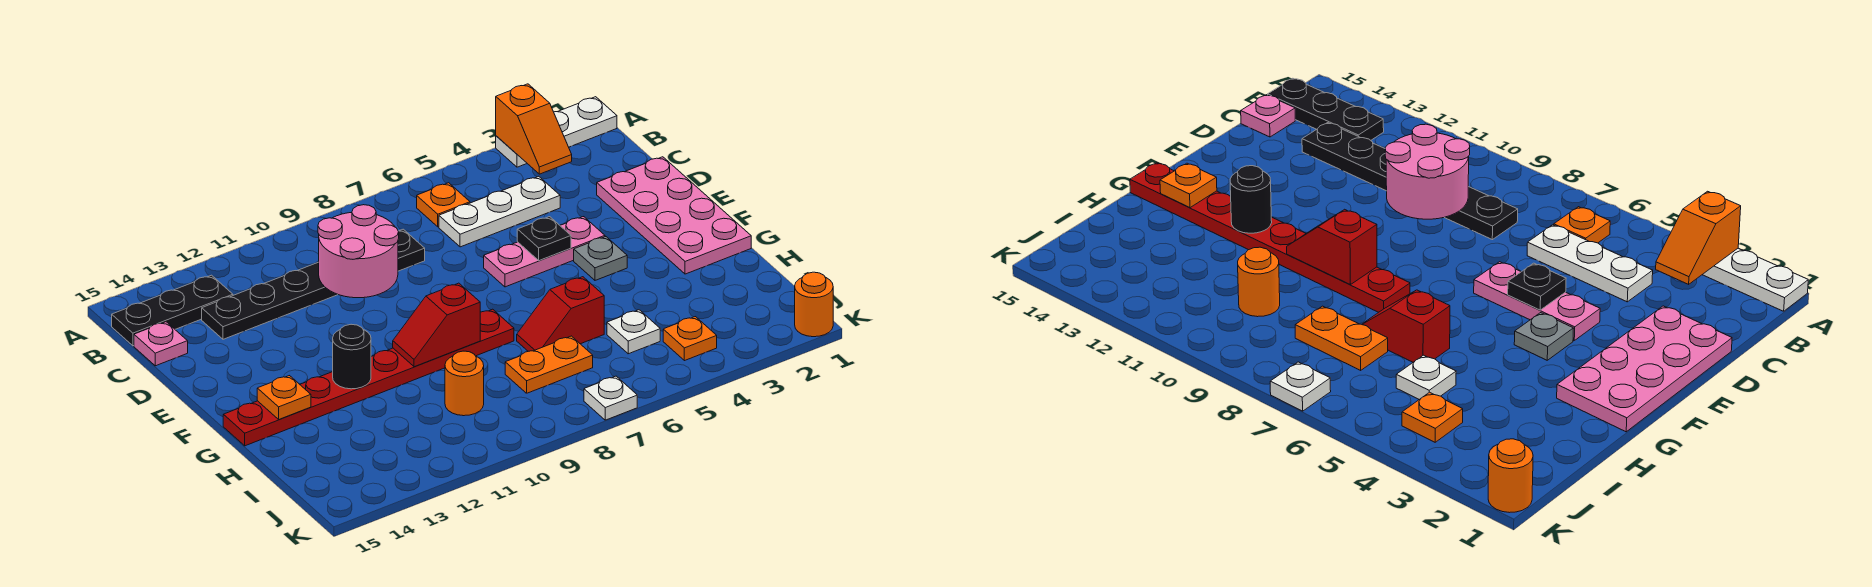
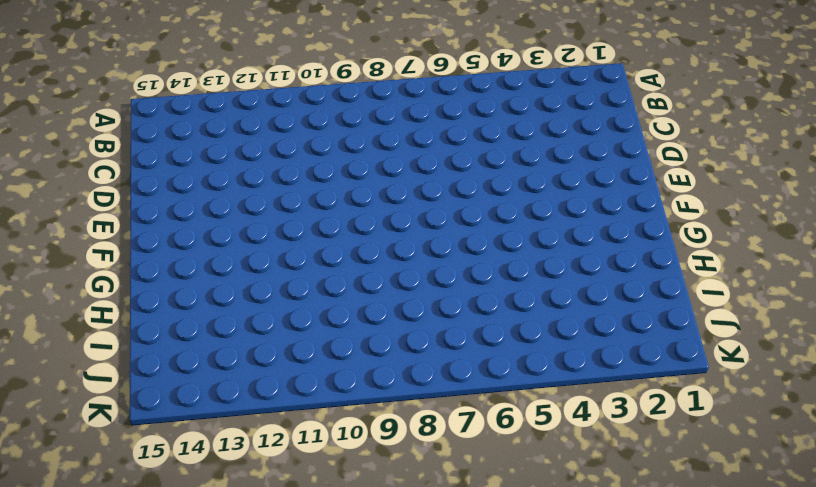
none -> white plate A1:A3 level 1
none -> orange plate B6 level 1
none -> black plate B13:B15 level 1

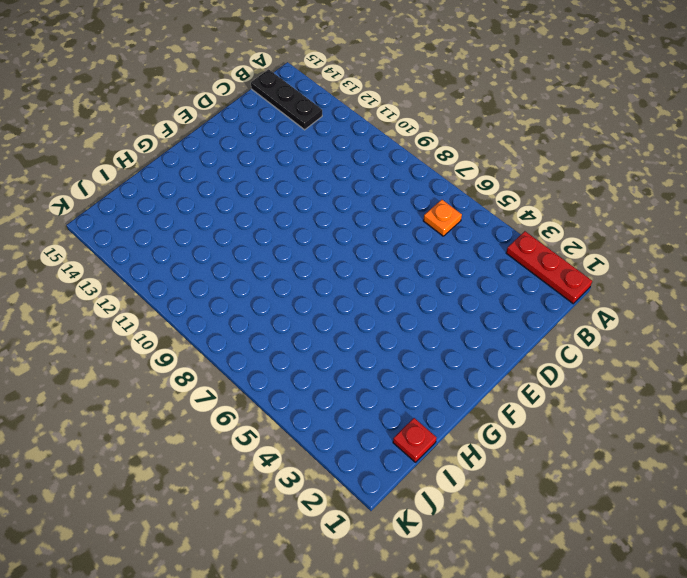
red plate A1:A3 level 1 -> white plate A1:A3 level 1
red plate I1 level 1 -> none
none -> white plate C4:C6 level 1
none -> black plate C8:C13 level 1
none -> pink plate C15 level 1

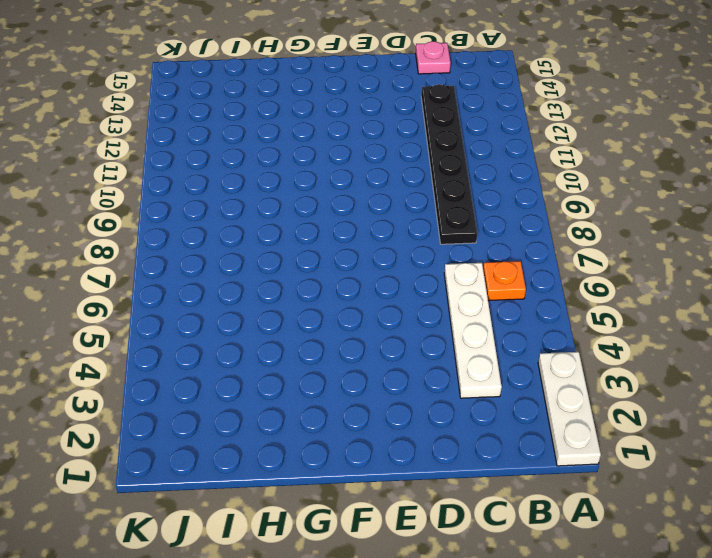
white plate C3:C6 level 1 -> white plate C4:C6 level 1
none -> black plate B13:B15 level 1
none -> pink plate D1:G2 level 1
none -> pink plate E4:E6 level 1

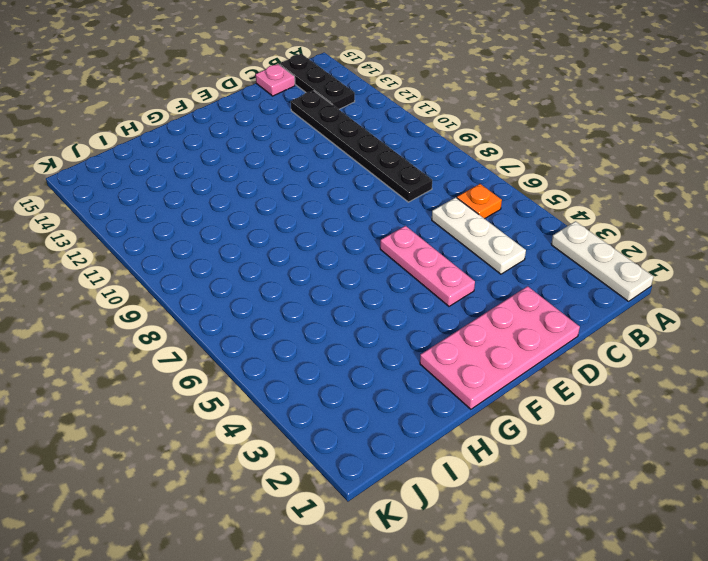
none -> grey plate F4 level 1
none -> red plate G8:G15 level 1
none -> red slope H6:H7 level 1 top 6

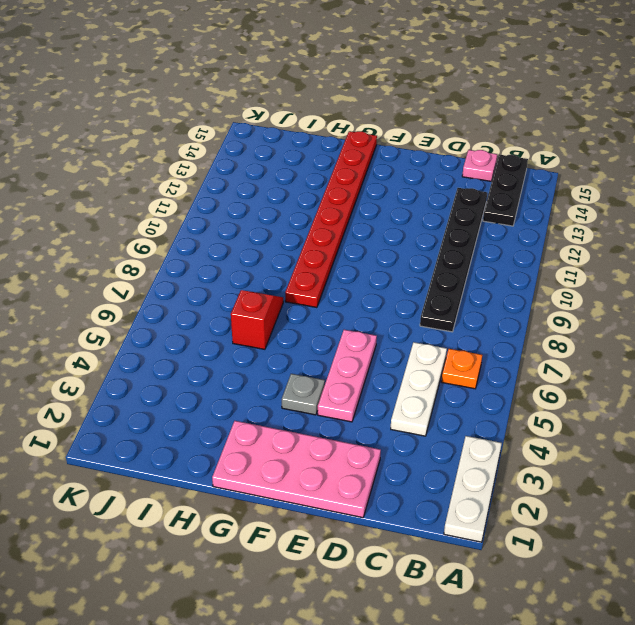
none -> white plate I5 level 1
none -> orange plate I7:I8 level 1
none -> orange round brick I10 level 1

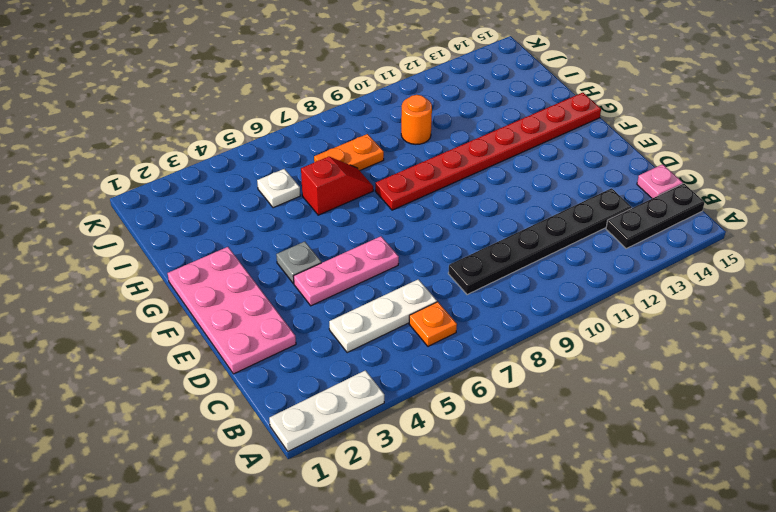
none -> orange plate J4 level 1
none -> orange round brick K1 level 1
none -> white plate K7 level 1

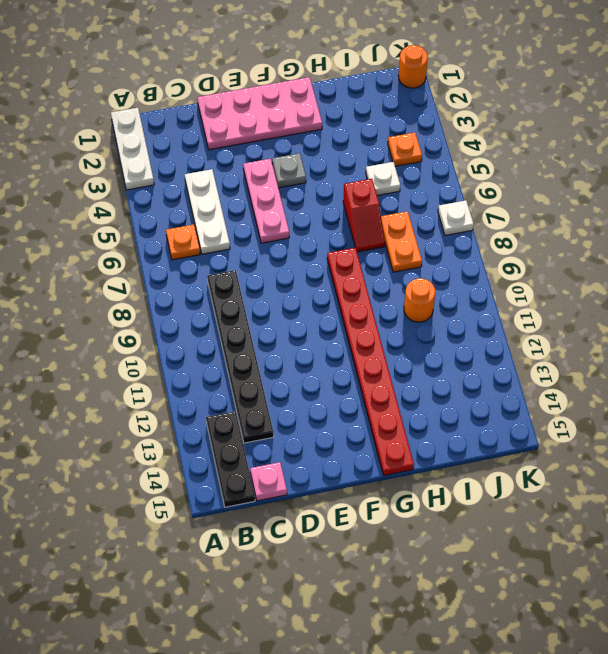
none -> orange slope A3:B3 level 2 top A
none -> pink round brick C9:D10 level 2
none -> black plate E5 level 2

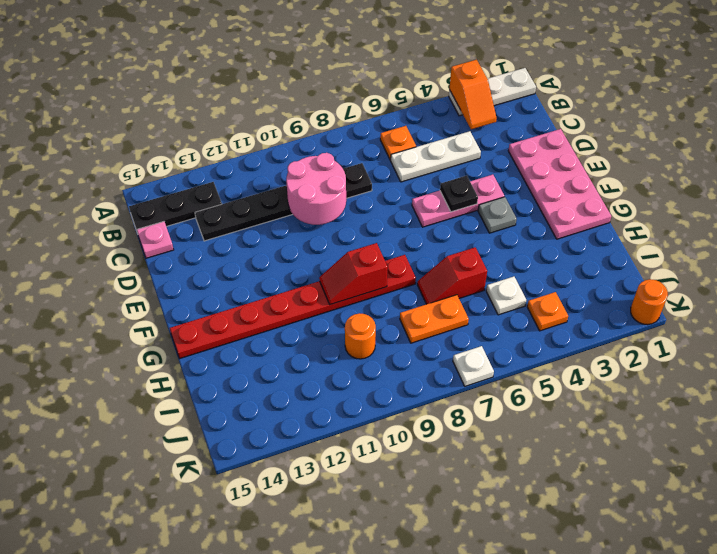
none -> black round brick G12 level 2
none -> orange plate G14 level 2

